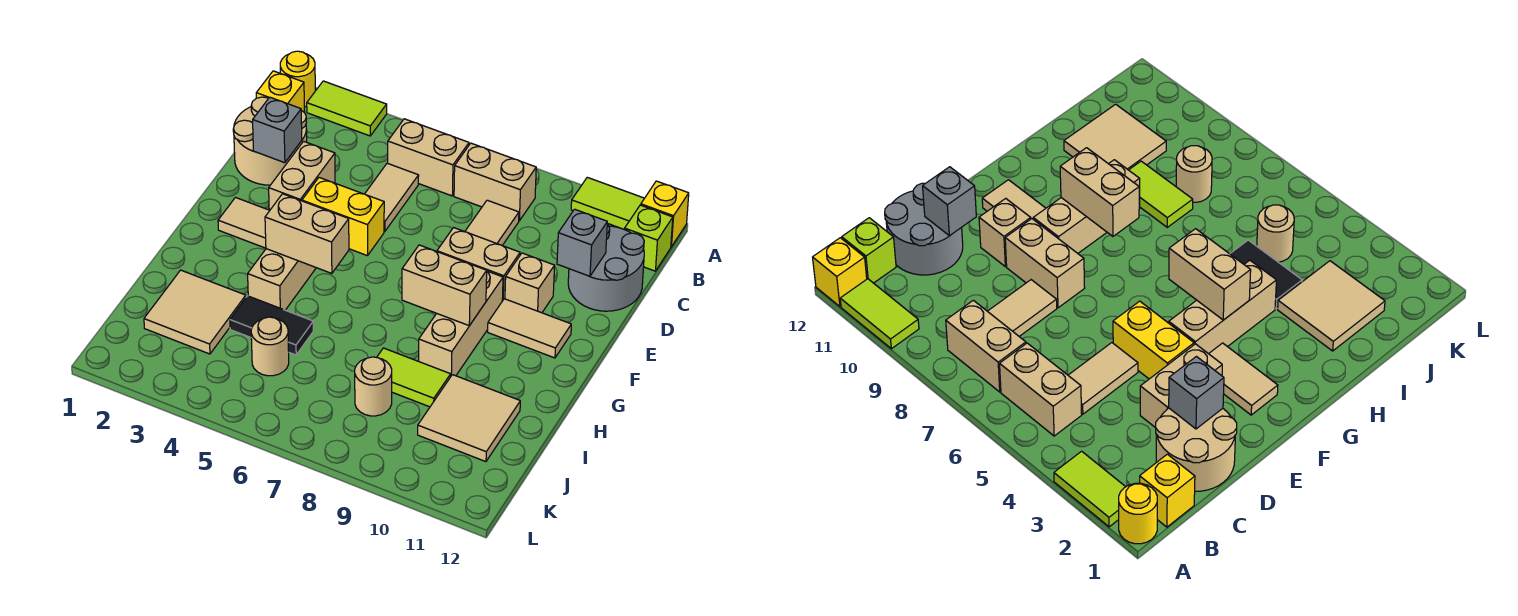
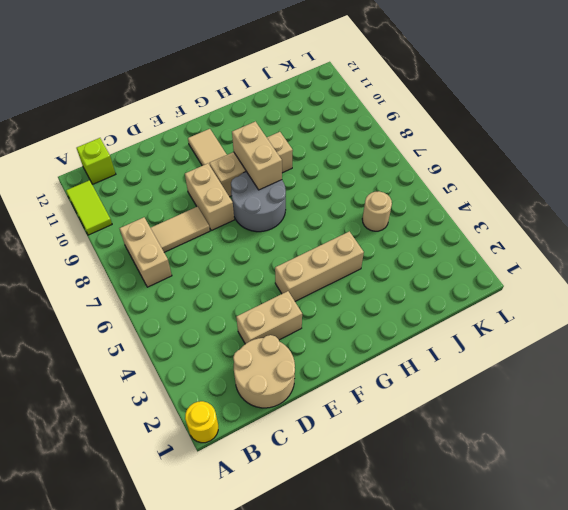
grey round brick F7:G8 level 1 -> grey round brick C11:D12 level 1
none -> lime tile A2:A3 level 1
none -> yellow brick A12 level 1
none -> yellow brick B1 level 1
none -> tan brick B5:B6 level 1

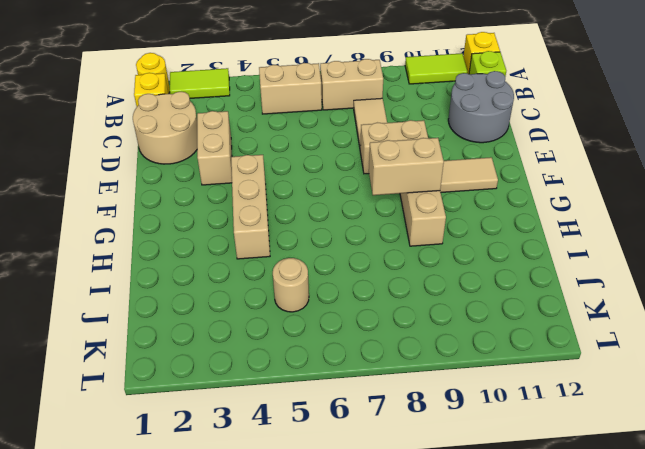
none -> tan tile C5:D5 level 1
none -> yellow brick E4:E5 level 1
none -> tan brick E10 level 1
none -> tan tile F2:F3 level 1

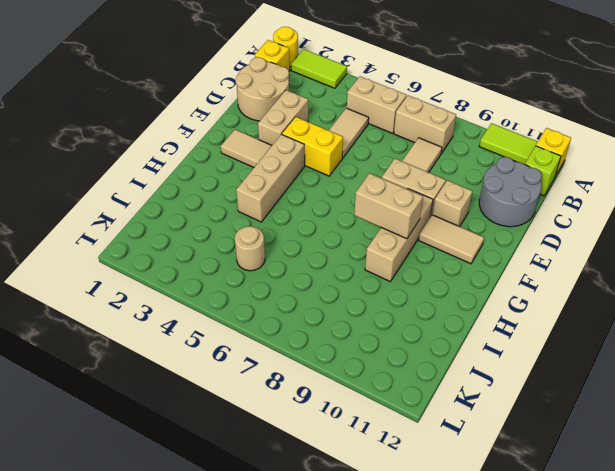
none -> tan tile I2:J3 level 1
none -> black tile I4:I5 level 1
none -> lime tile I8:I9 level 1
none -> tan tile I10:J11 level 1

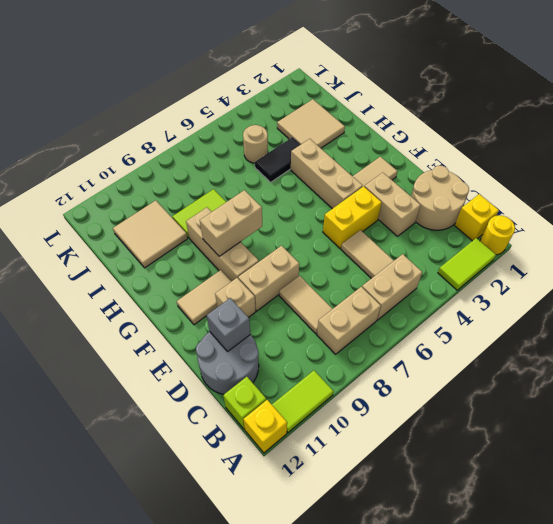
none -> tan round brick J8 level 1
none -> grey brick D2 level 2
none -> tan brick G4:G5 level 2

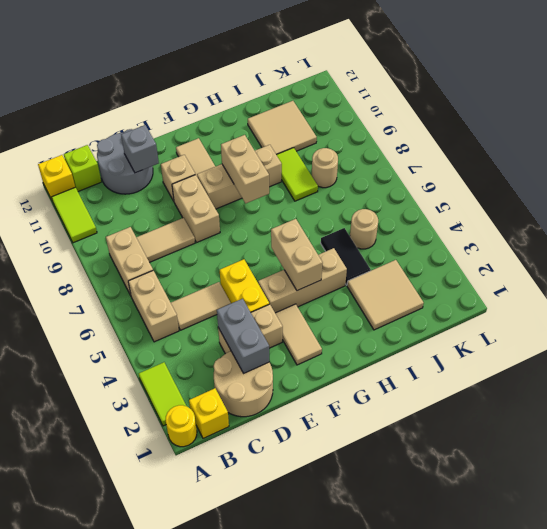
grey brick D2:D3 level 2 -> grey brick D2 level 2

